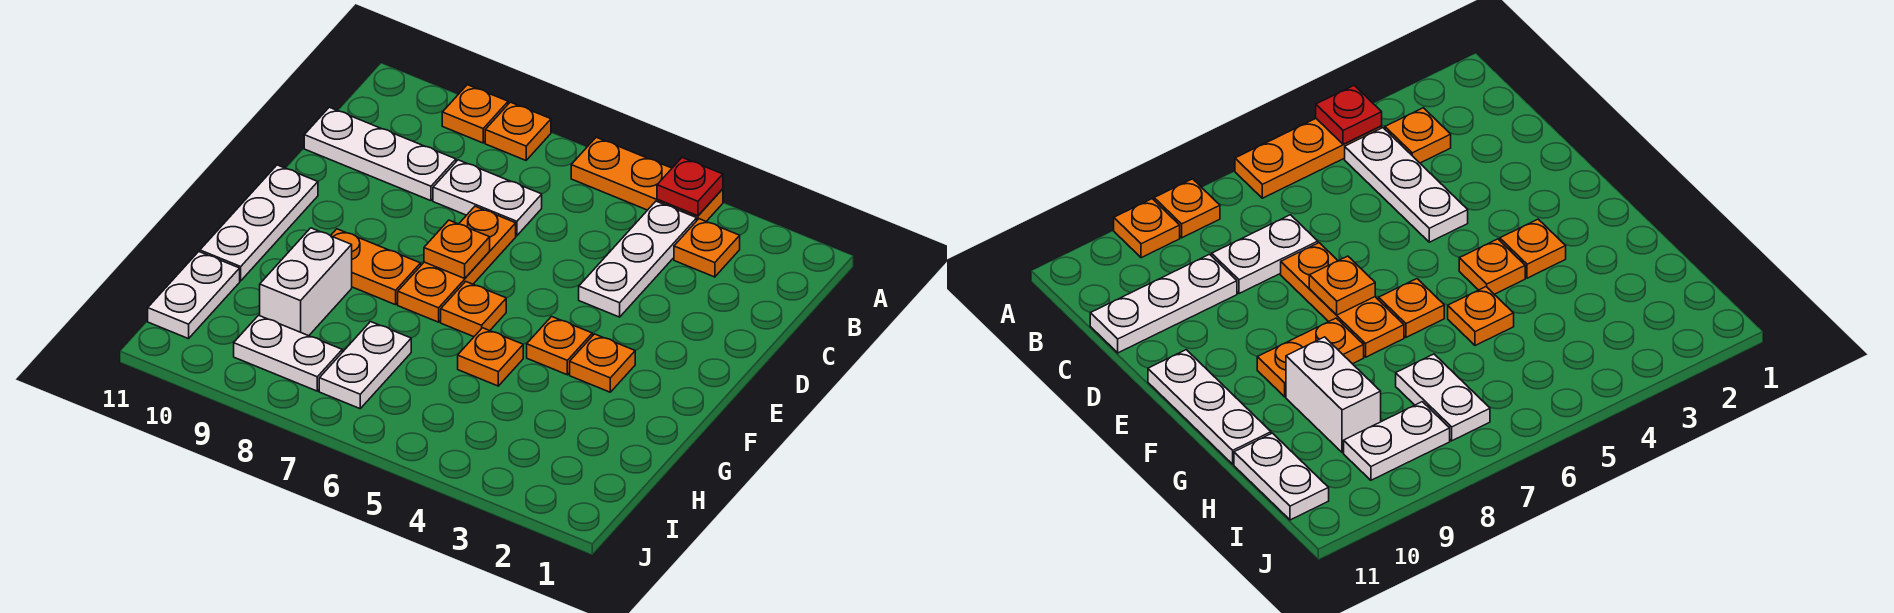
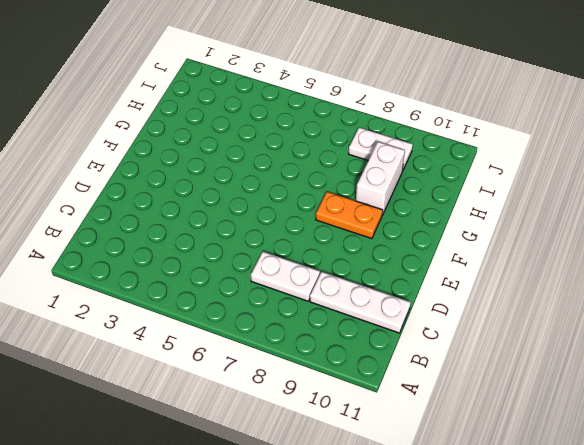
none -> orange plate A4:A6 level 1
none -> orange plate A8 level 1
none -> orange plate A9 level 1

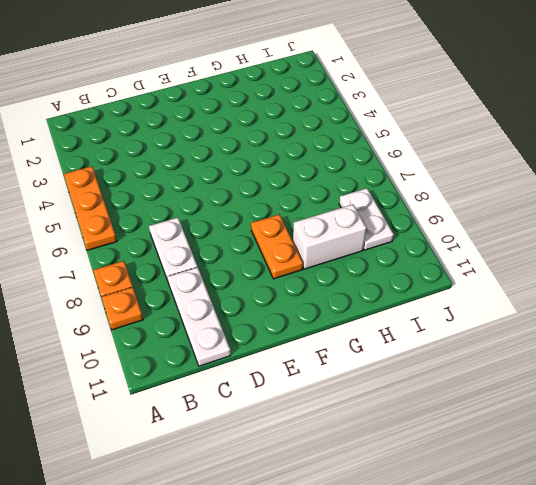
none -> orange plate B3 level 1
none -> white plate B4:D4 level 1
none -> orange plate D7:F7 level 1

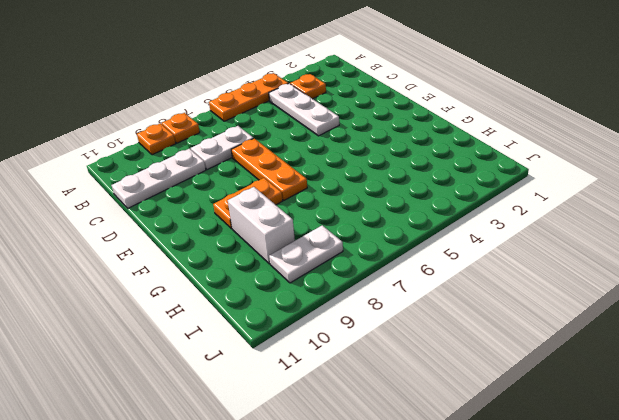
none -> white plate E11:G11 level 1
none -> orange plate F3 level 1
none -> orange plate F4 level 1

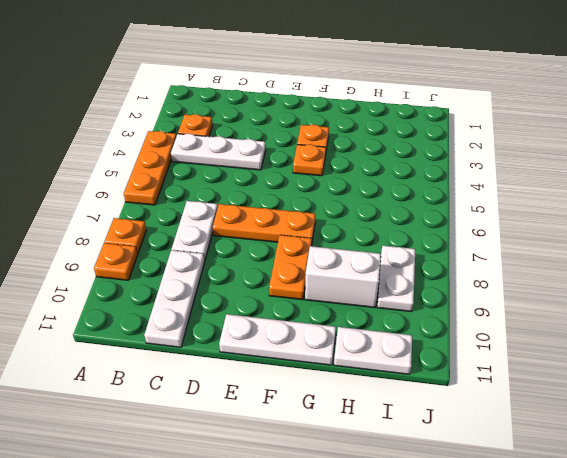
none -> orange plate F6 level 1
none -> orange plate G5 level 1
none -> white plate H7:I7 level 1

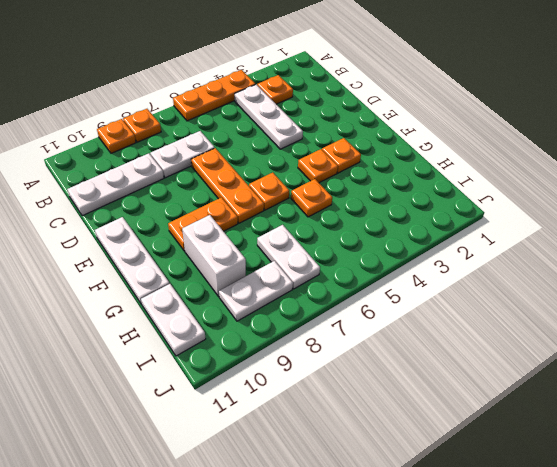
none -> red plate A4 level 2
none -> orange plate E7 level 2

